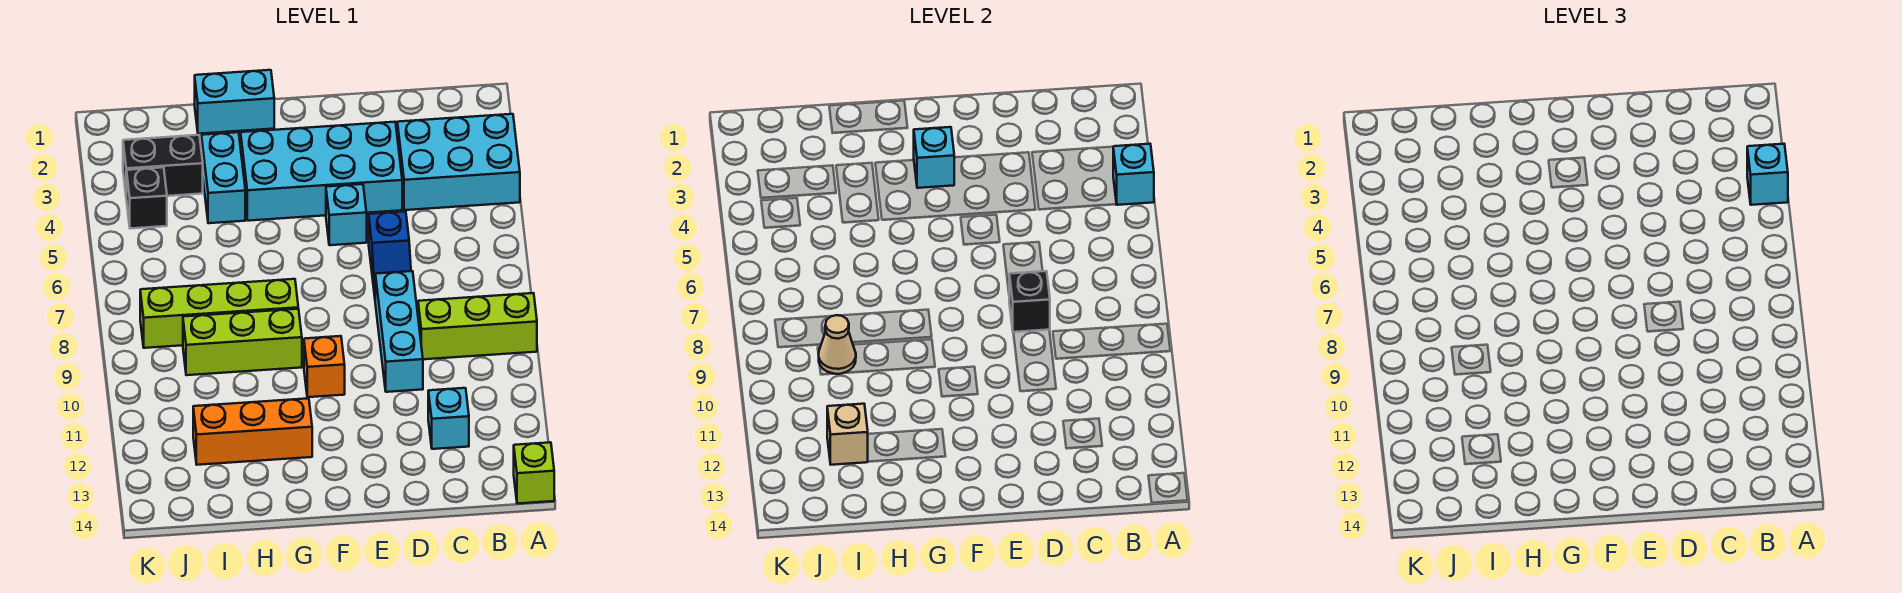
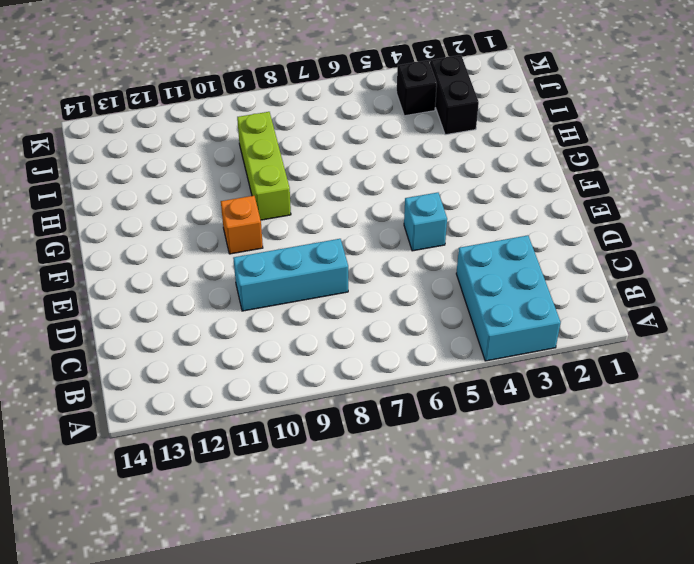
none -> lime brick A9:C9 level 1
none -> lime brick A14 level 1
none -> cyan brick C12 level 1

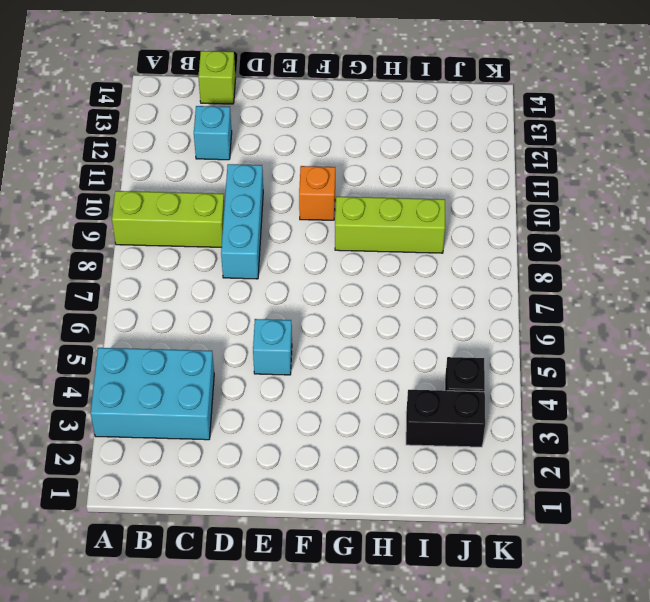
lime brick C14 level 1 -> lime brick A14 level 1
none -> cyan brick D3:G4 level 1
none -> blue slope D6:D7 level 1 top 6
none -> cyan brick G1:H1 level 1

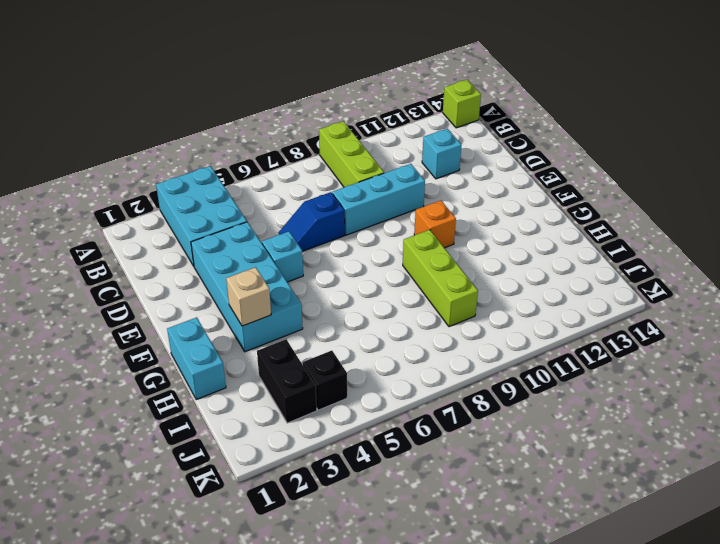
blue slope D6:D7 level 1 top 7 -> blue slope D6:D7 level 1 top 6
tan brick G3 level 2 -> tan brick I12 level 2
none -> lime brick G8:J8 level 1
none -> orange brick G12:I12 level 1
none -> cyan brick H3:H4 level 1

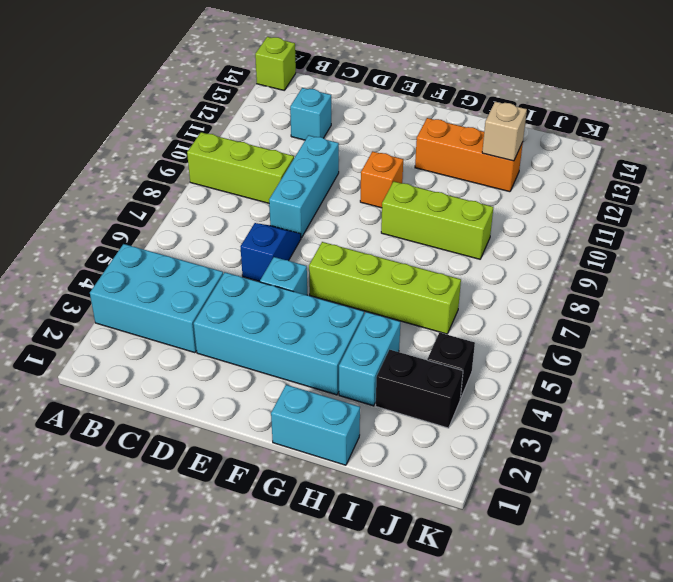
lime brick F6:I6 level 1 -> lime brick G8:J8 level 1
none -> cyan brick A4 level 2
none -> black brick D8 level 2
none -> cyan brick F3 level 2

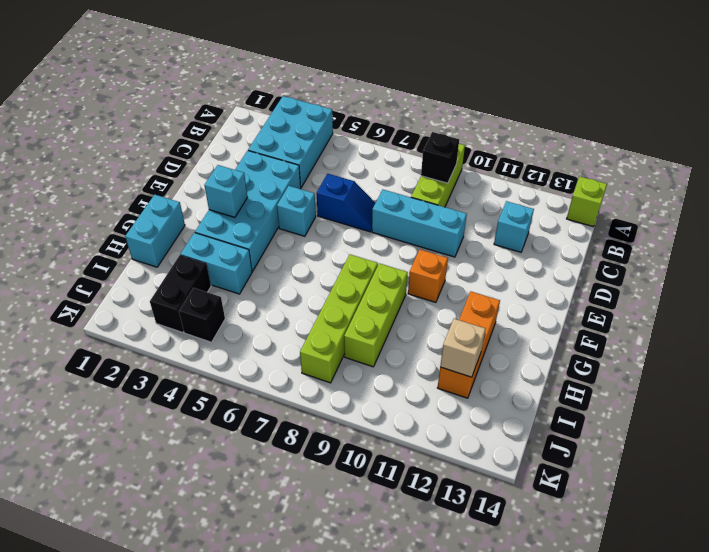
black brick B9 level 2 -> black brick D8 level 2
none -> cyan brick A4 level 2
none -> tan cone I9 level 2
none -> cyan brick A4 level 3

